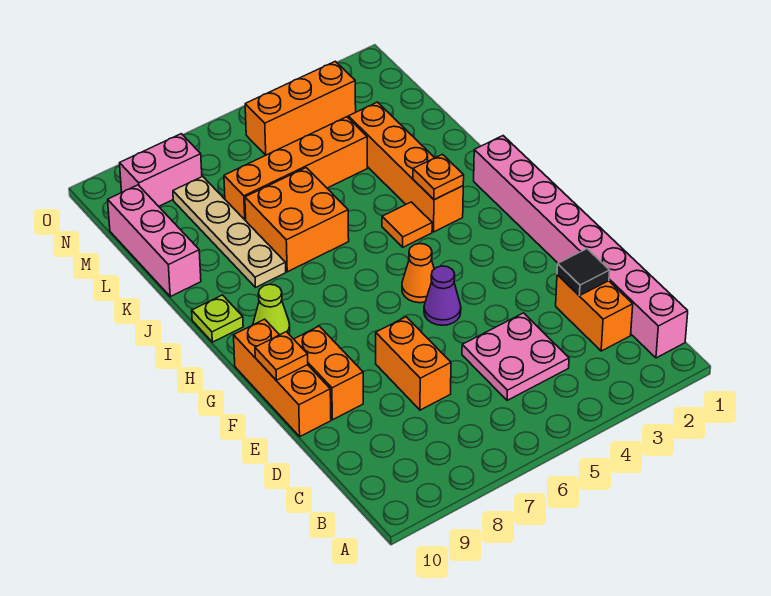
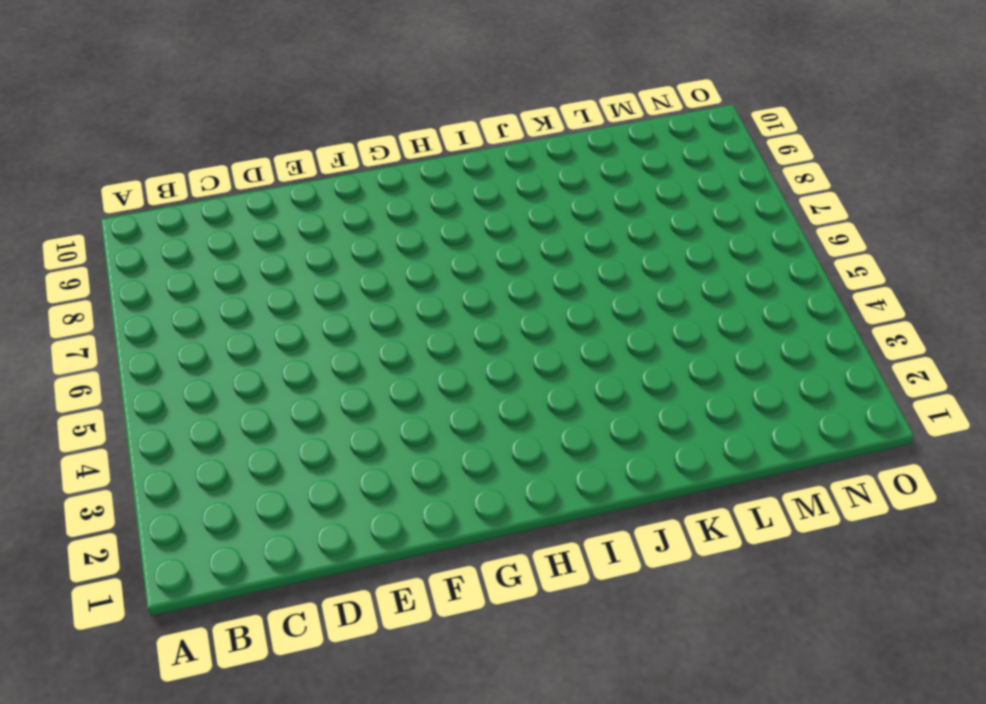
none -> pink brick B1:I1 level 1
none -> orange brick C2:D2 level 1
none -> pink plate C4:D5 level 1

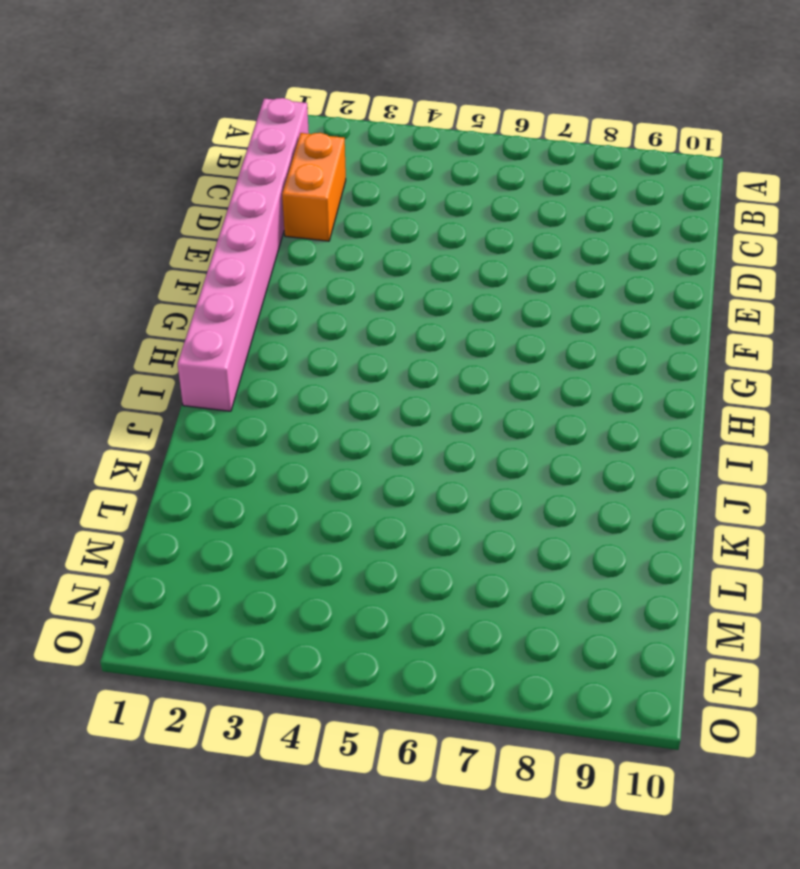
none -> pink plate C4:D5 level 1
none -> orange brick D7:E7 level 1
none -> orange brick E9:F9 level 1

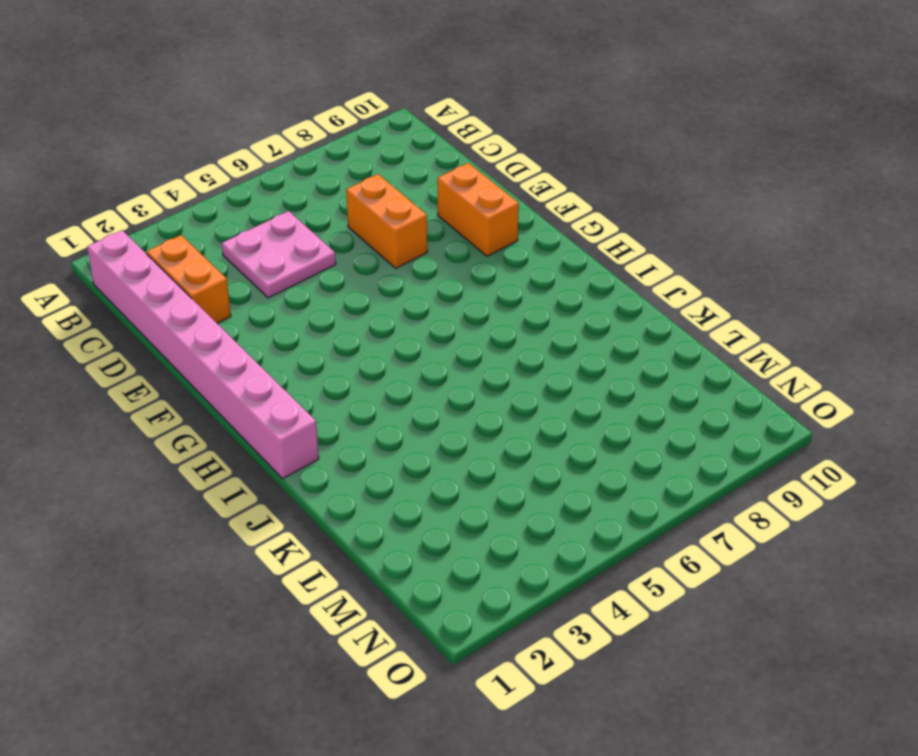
none -> orange brick E10:G10 level 1
none -> purple cone F5 level 1
none -> orange cone G5 level 1

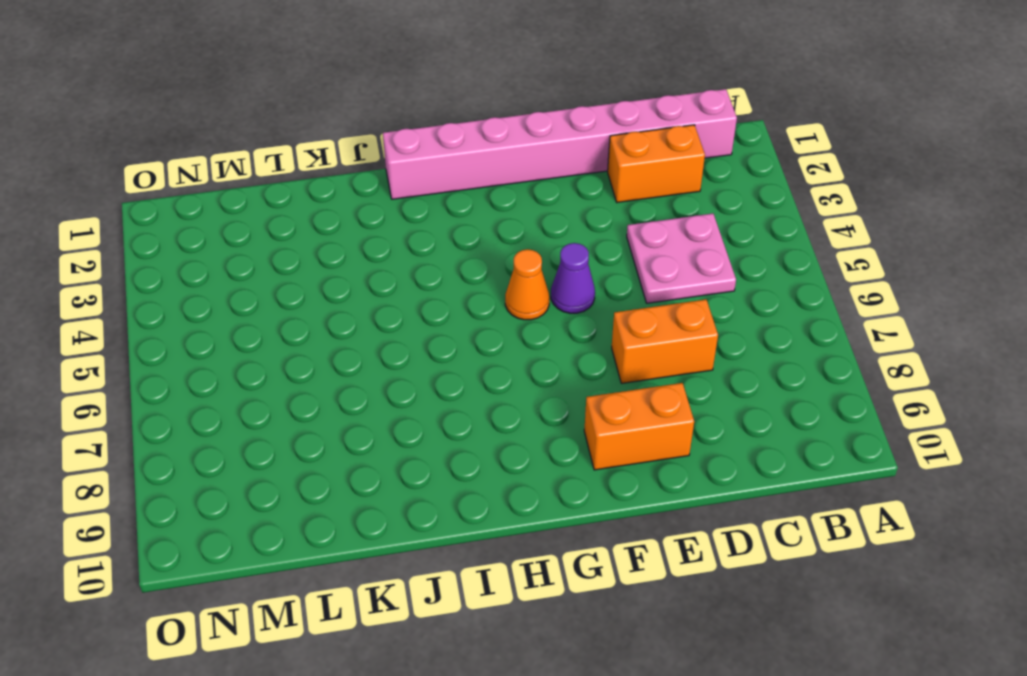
none -> orange brick E10:G10 level 1
none -> lime cone H9 level 1
none -> orange brick I3:L3 level 1

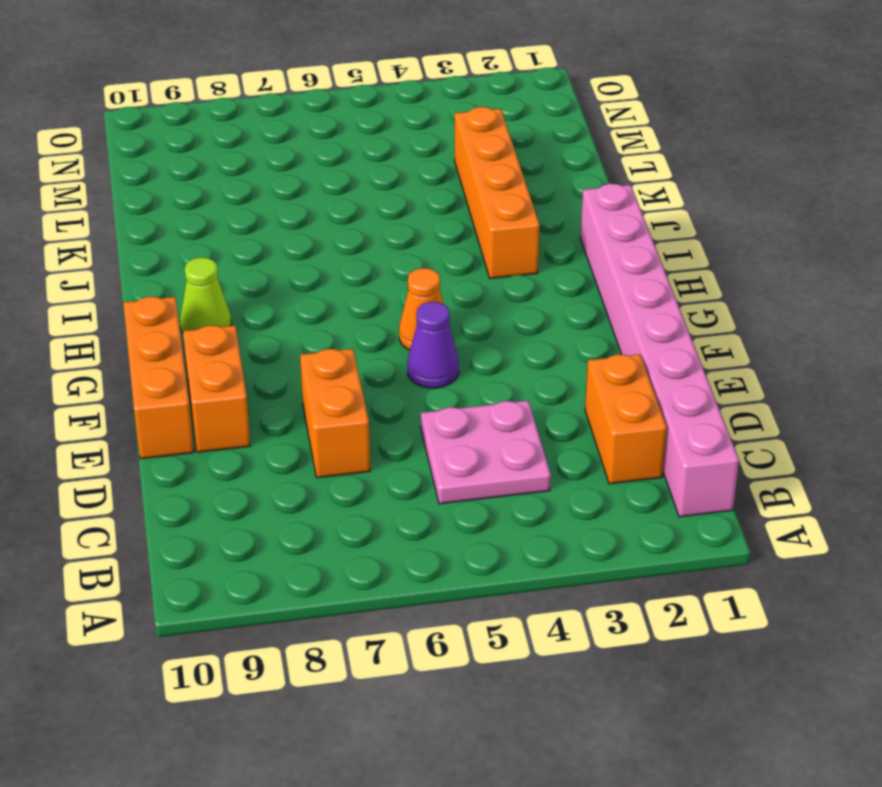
none -> orange tile I4 level 1
none -> lime plate I10 level 1
none -> orange brick J6:K7 level 1

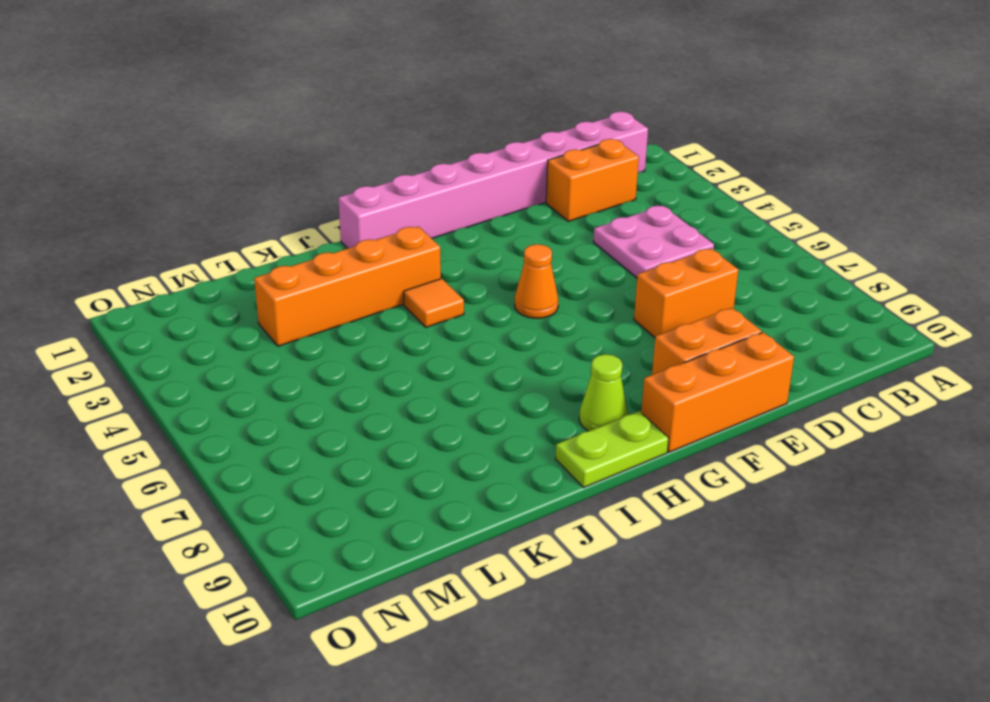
lime plate H10:I10 level 1 -> lime plate I10 level 1
none -> purple cone F5 level 1
none -> orange brick J6:K7 level 1
none -> tan plate J8:M8 level 1

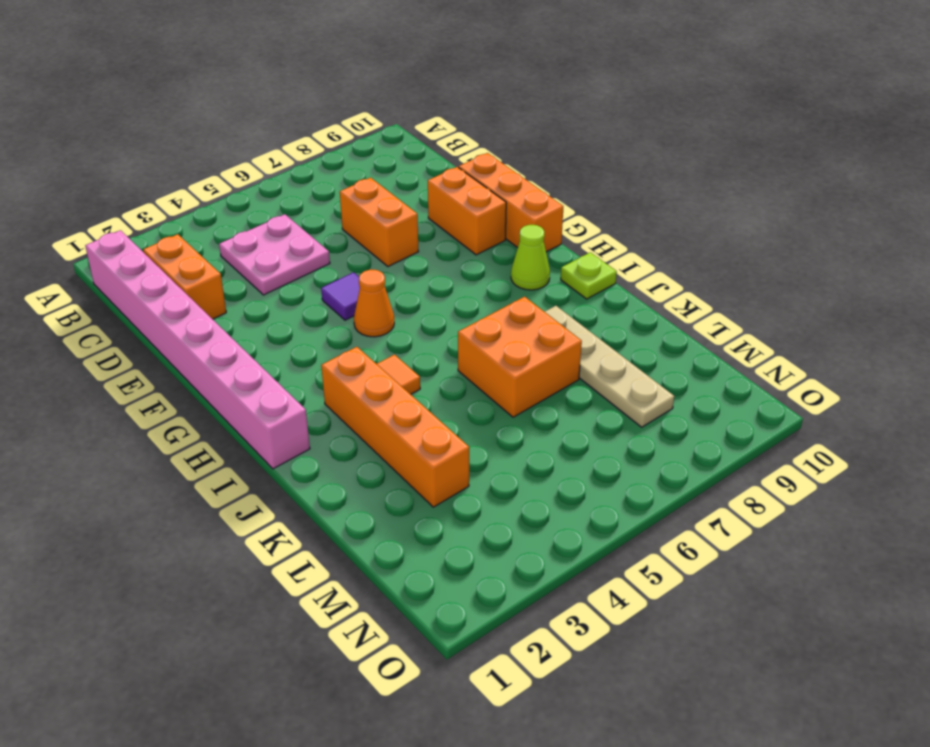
purple tile F5 level 1 -> purple cone F5 level 1
none -> pink brick K10:M10 level 1
none -> orange brick L4:L7 level 1
none -> orange brick N3:N5 level 1

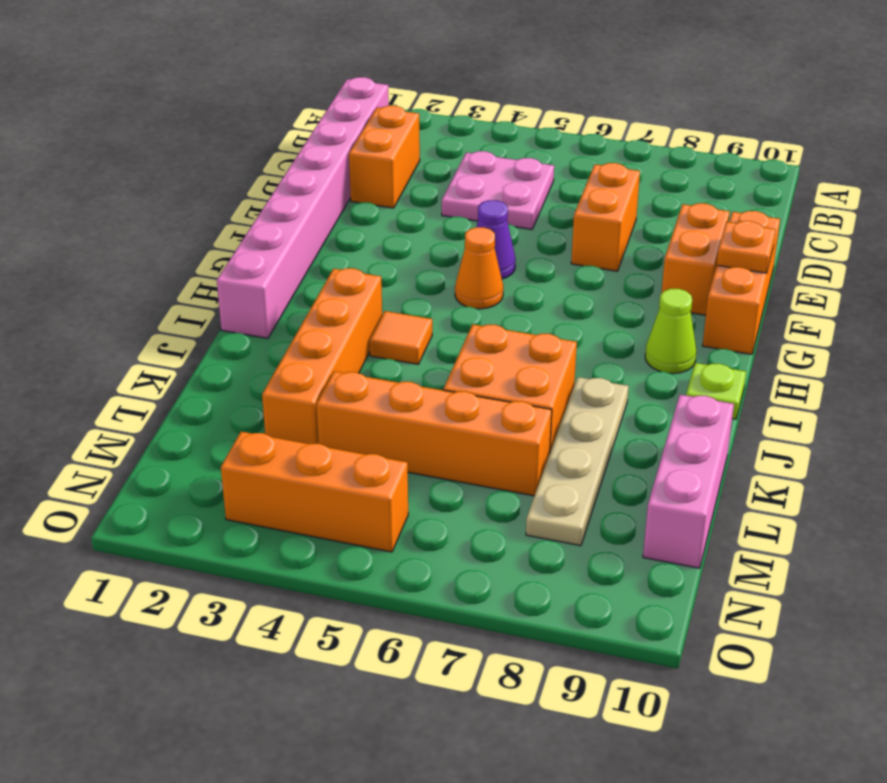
none -> pink brick N8:N9 level 1
none -> black tile D2 level 2
none -> orange plate I3 level 2

